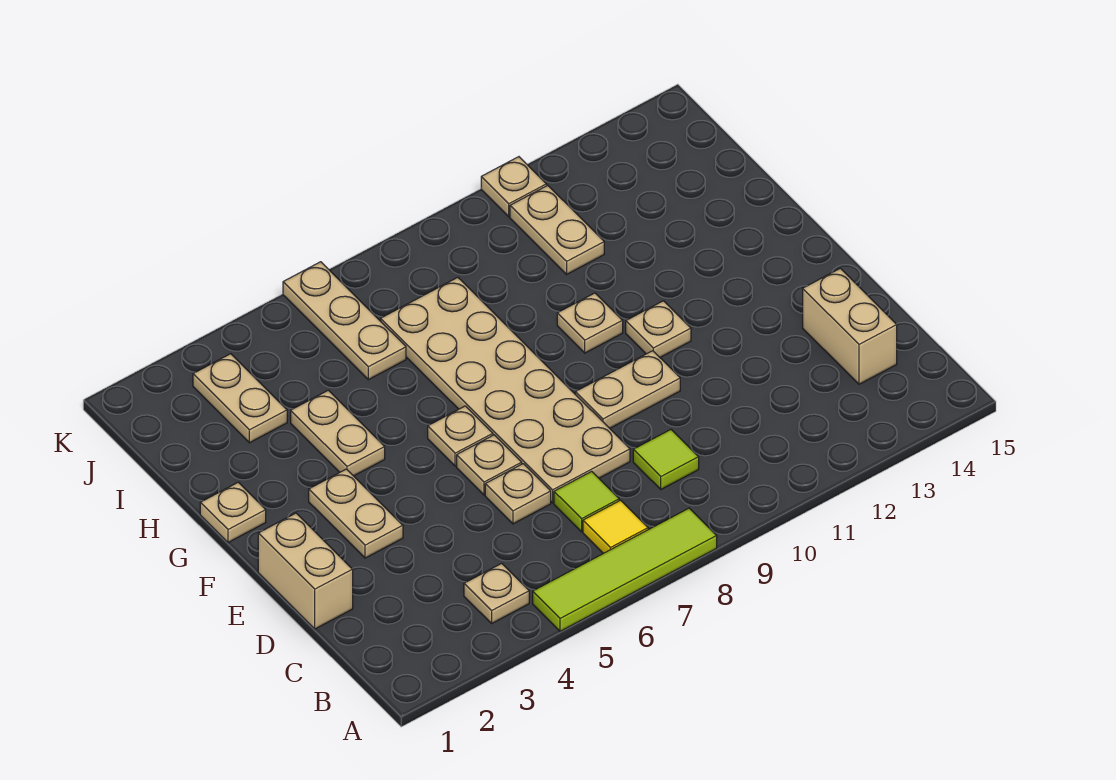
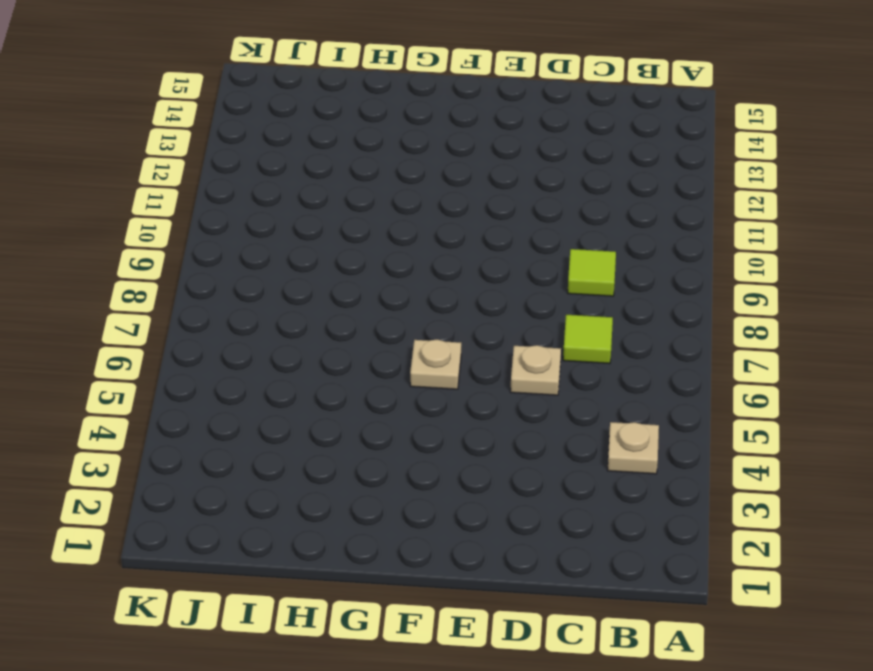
none -> lime tile A5:A8 level 1
none -> yellow tile B7 level 1
none -> tan brick C14:D14 level 1

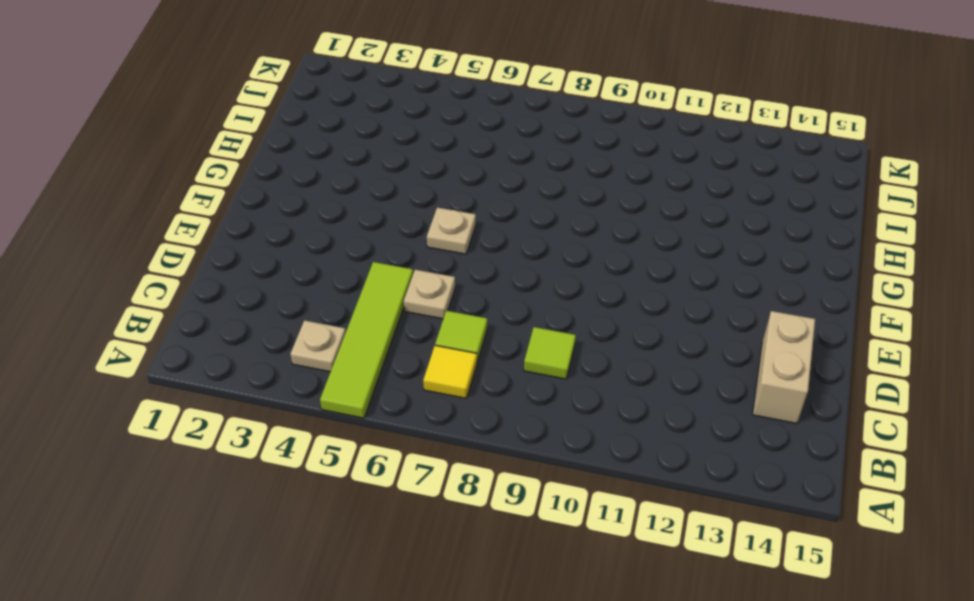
lime tile A5:D5 level 1 -> lime tile A5:A8 level 1
none -> tan brick D1:E1 level 1
none -> tan plate D7:I8 level 1
none -> tan plate E3:F3 level 1

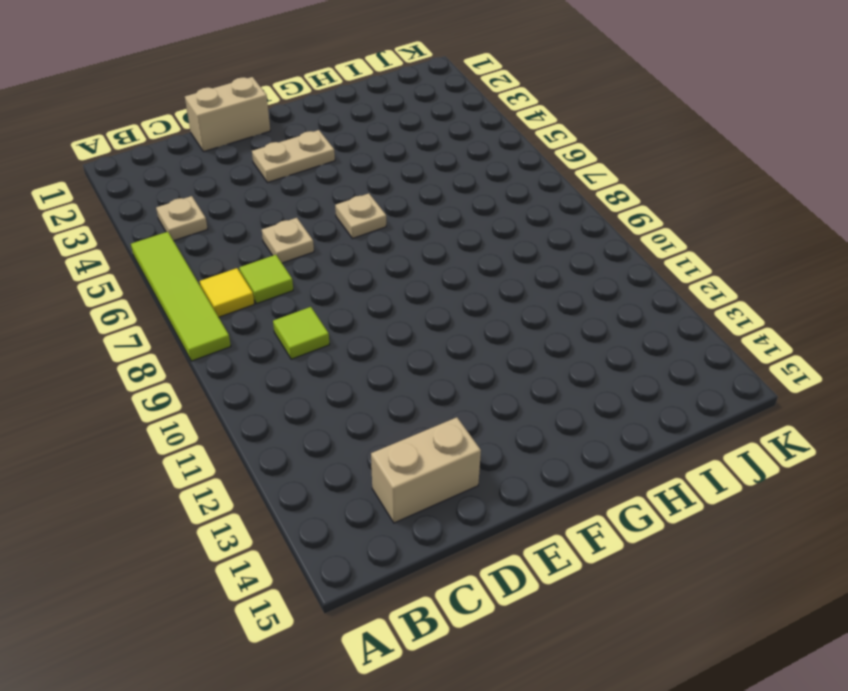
none -> tan plate D7:I8 level 1
none -> tan plate E6 level 1
none -> tan plate E9:E10 level 1

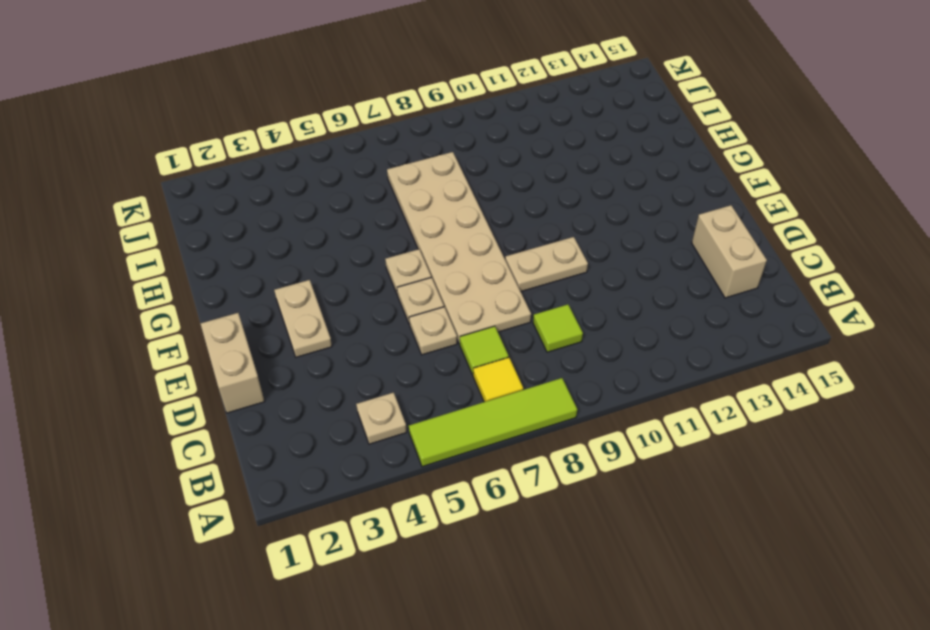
none -> tan plate F11 level 1
none -> tan plate G1 level 1
none -> tan plate G4:H4 level 1

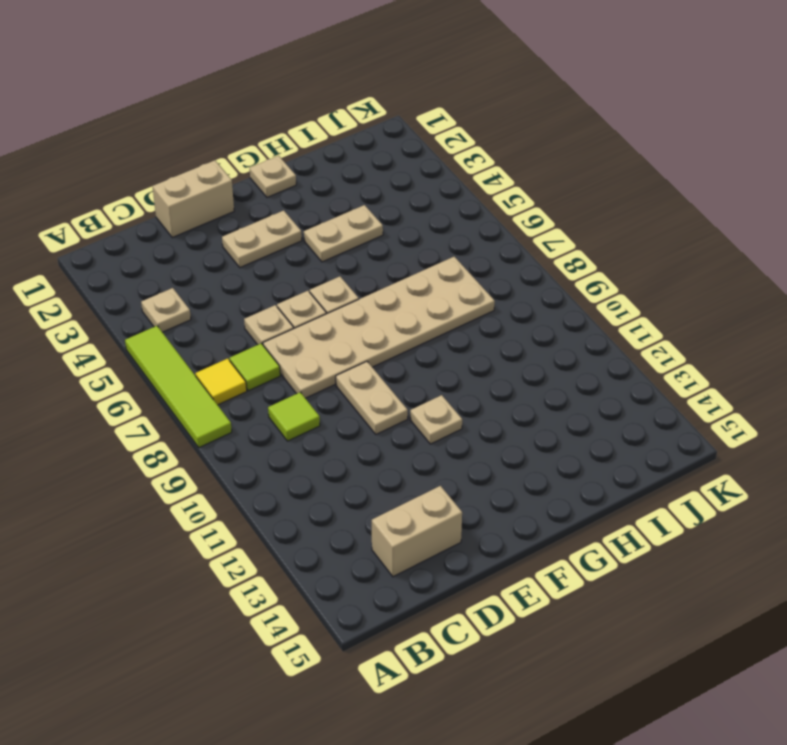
none -> tan plate G10 level 1
none -> tan plate I3:J3 level 1
none -> tan plate I6:K6 level 1

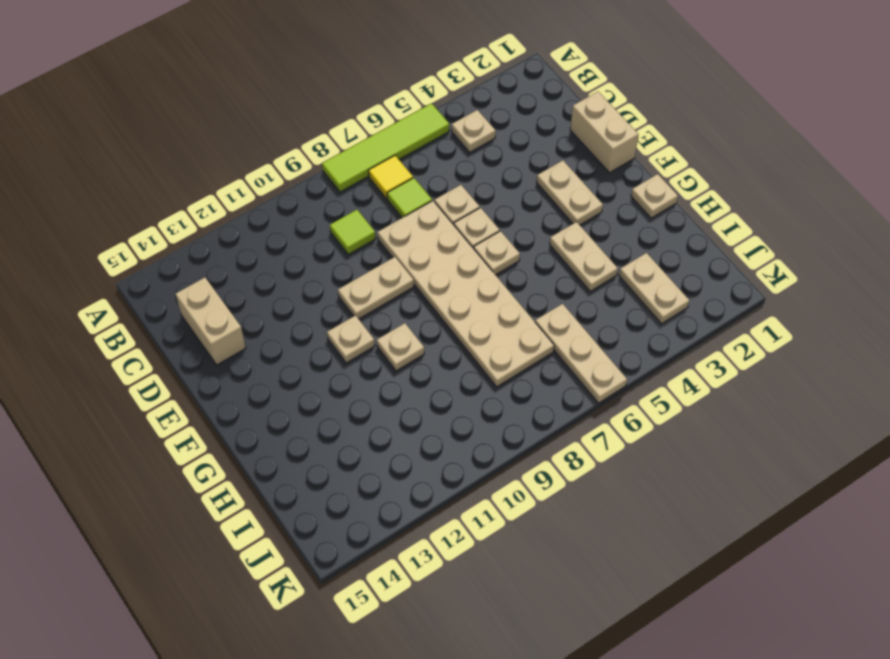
none -> tan plate I11:J11 level 1
none -> tan plate K11 level 1

